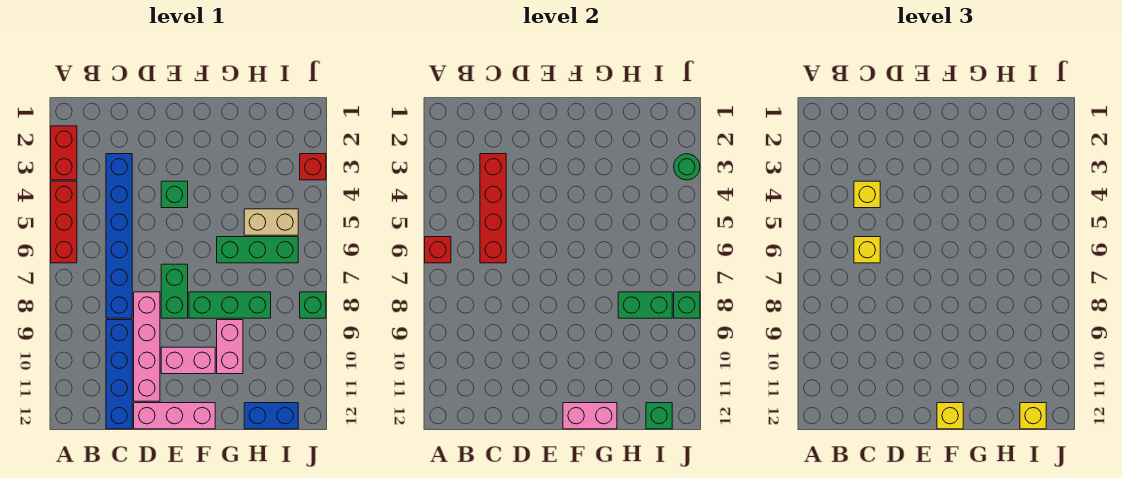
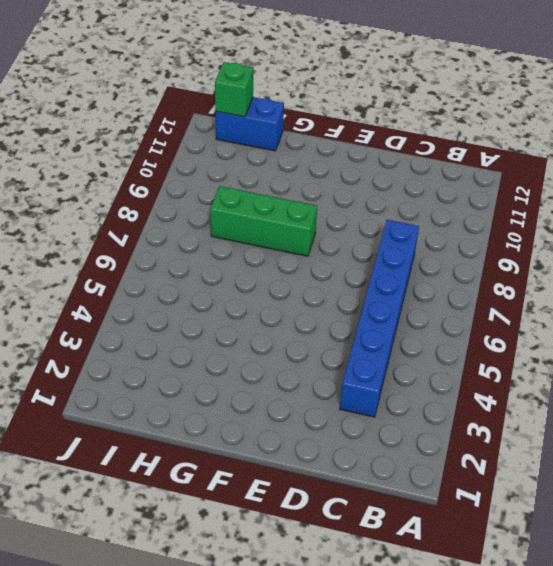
none -> red brick A2:A3 level 1
none -> red brick A4:A6 level 1
none -> blue brick C9:C12 level 1

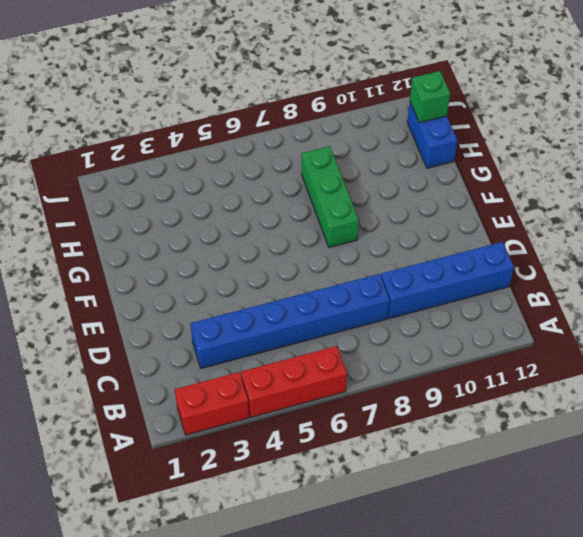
none -> pink brick D8:D11 level 1
none -> pink brick D12:F12 level 1
none -> green brick E4 level 1

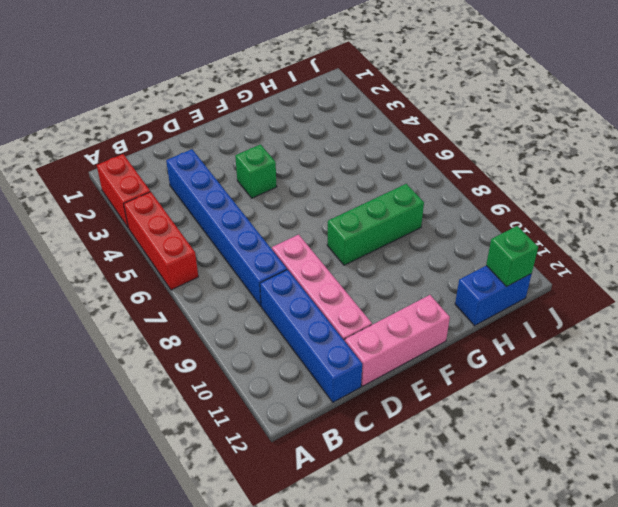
none -> green brick E7:E8 level 1
none -> pink brick E10:F10 level 1
none -> green brick G6:I6 level 1

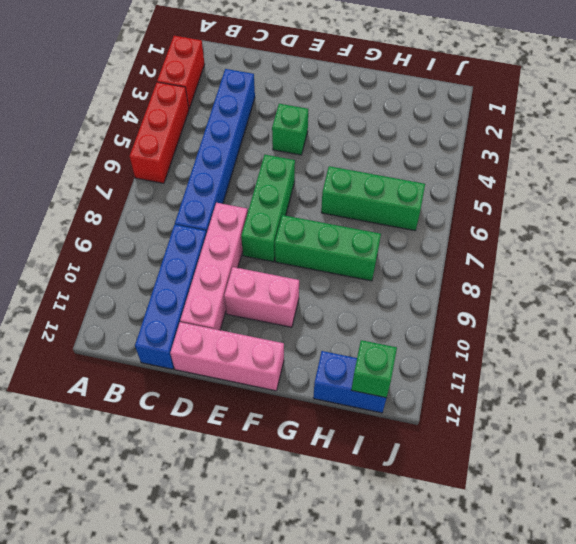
green brick E6:E8 level 1 -> green brick E7:E8 level 1
none -> pink brick G9:G10 level 1
none -> tan brick H5:I5 level 1
none -> red brick J3 level 1

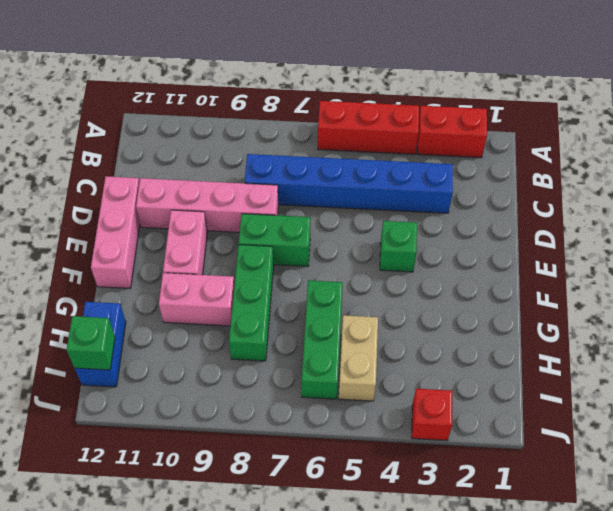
none -> blue brick C9:C12 level 1
none -> green brick J8 level 1
none -> red brick A6 level 2

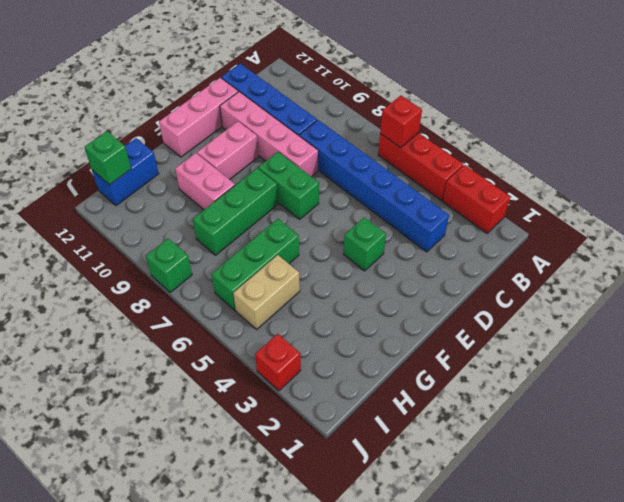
none -> red brick C3:C6 level 2
none -> pink brick F12:G12 level 2
none -> green brick H8:I8 level 2

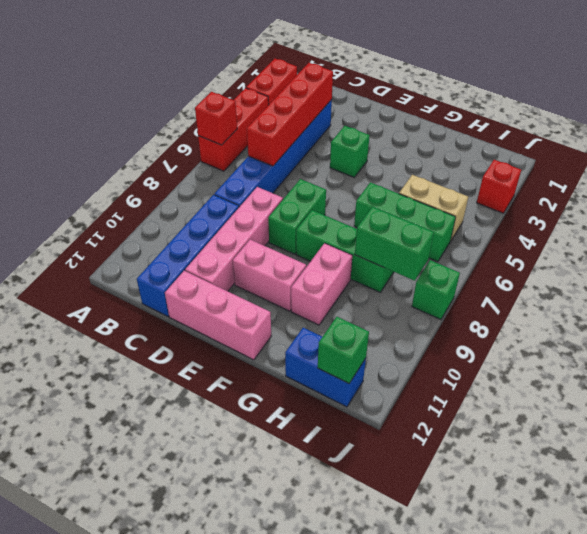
none -> pink brick F12:G12 level 2
none -> green round brick J3 level 2
none -> green brick J8 level 2

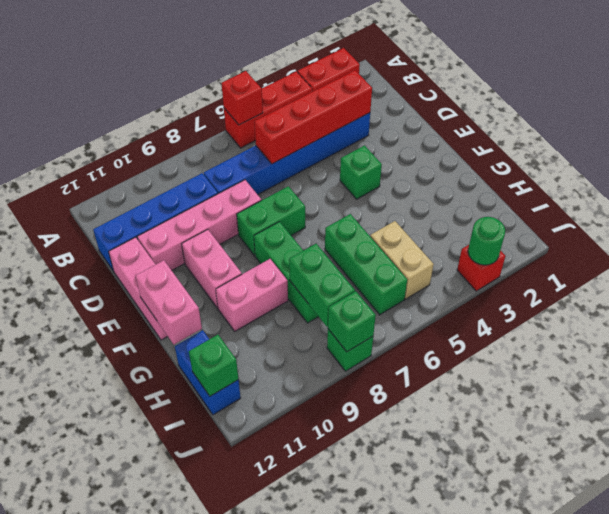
none -> yellow brick C4 level 3
none -> yellow brick C6 level 3
none -> yellow brick F12 level 3

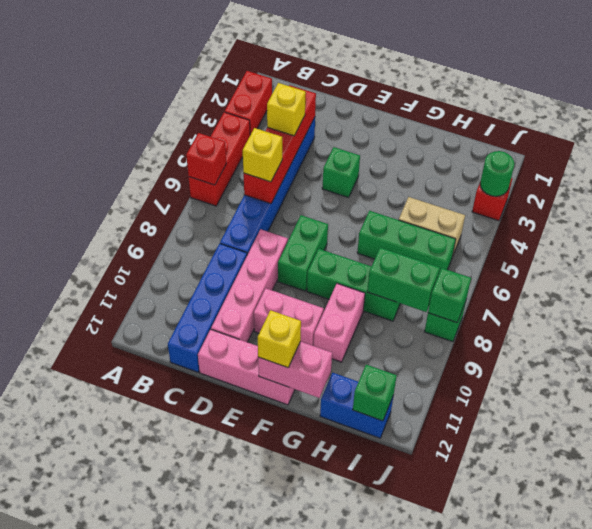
none -> yellow brick I12 level 3

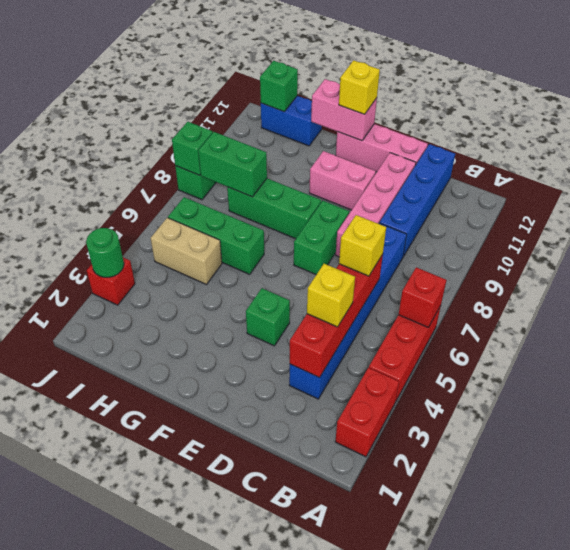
none -> pink brick G9:G10 level 1
none -> yellow brick I12 level 3

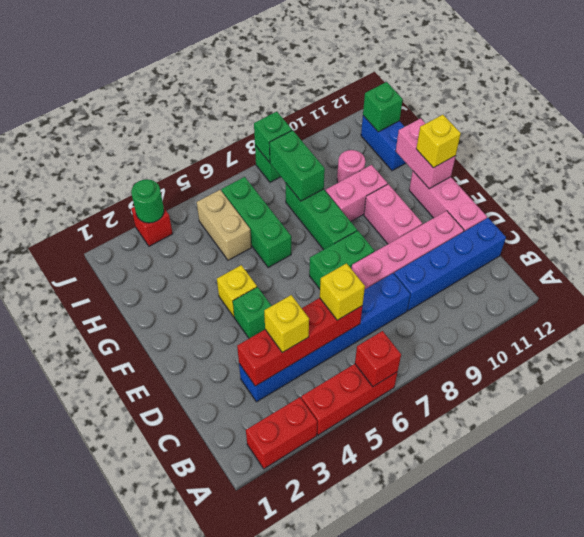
yellow brick F4 level 1 -> yellow brick I12 level 3
pink round brick H10 level 1 -> none

